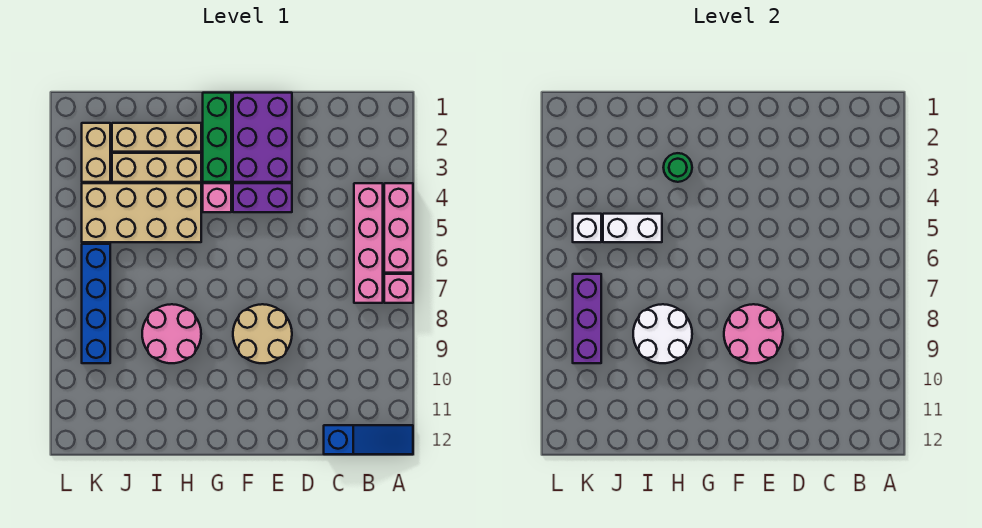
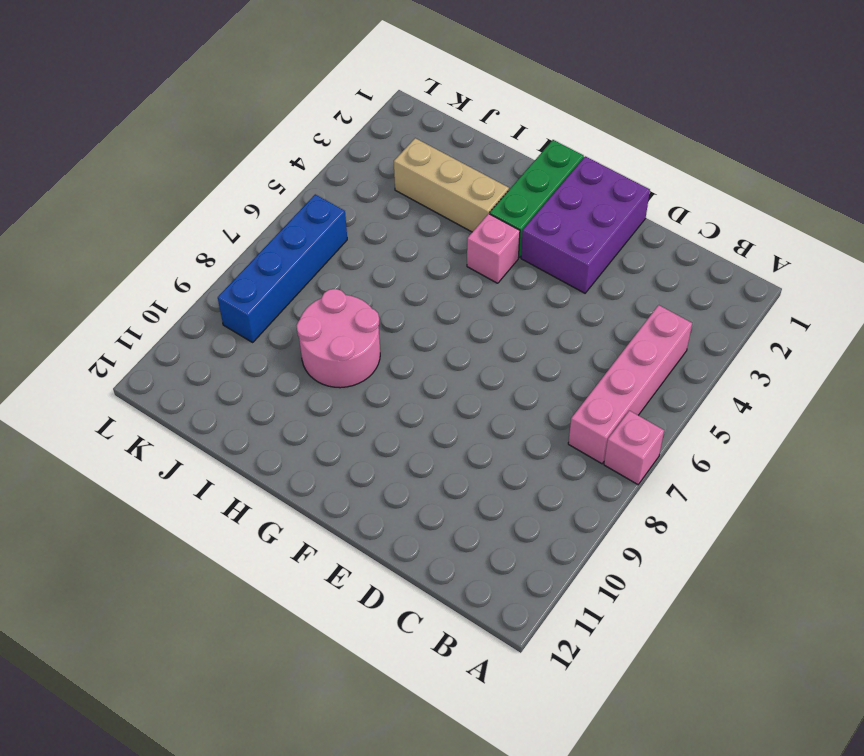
none -> pink brick A4:A6 level 1
none -> blue slope A12:C12 level 1 top C
none -> purple brick E4:F4 level 1

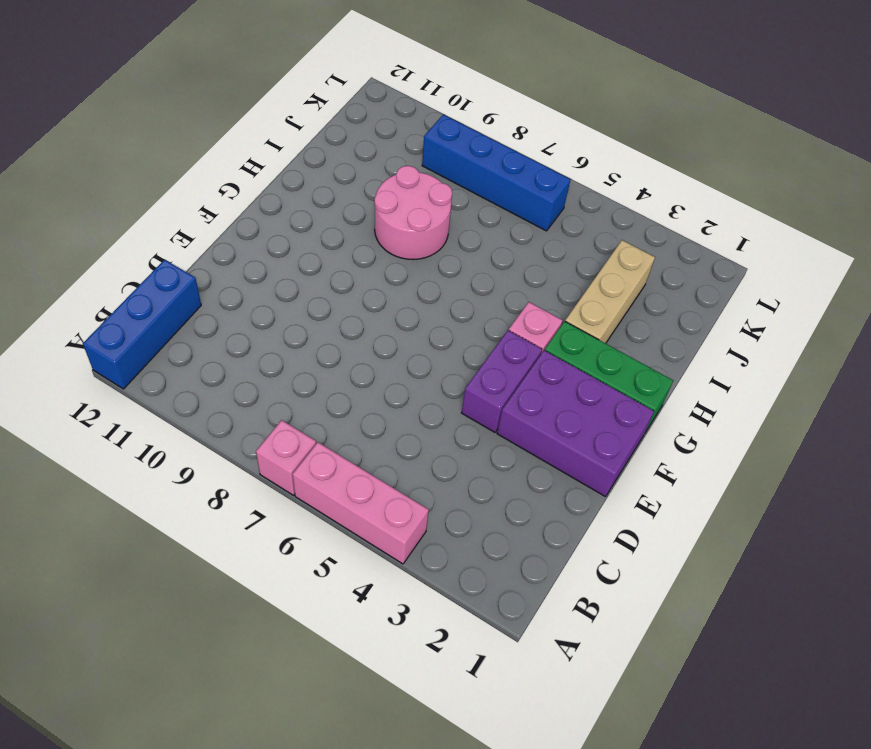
blue brick A12:C12 level 1 -> blue slope A12:C12 level 1 top C
none -> pink brick B4:B7 level 1
none -> tan round brick E8:F9 level 1
none -> tan brick H2:J2 level 1

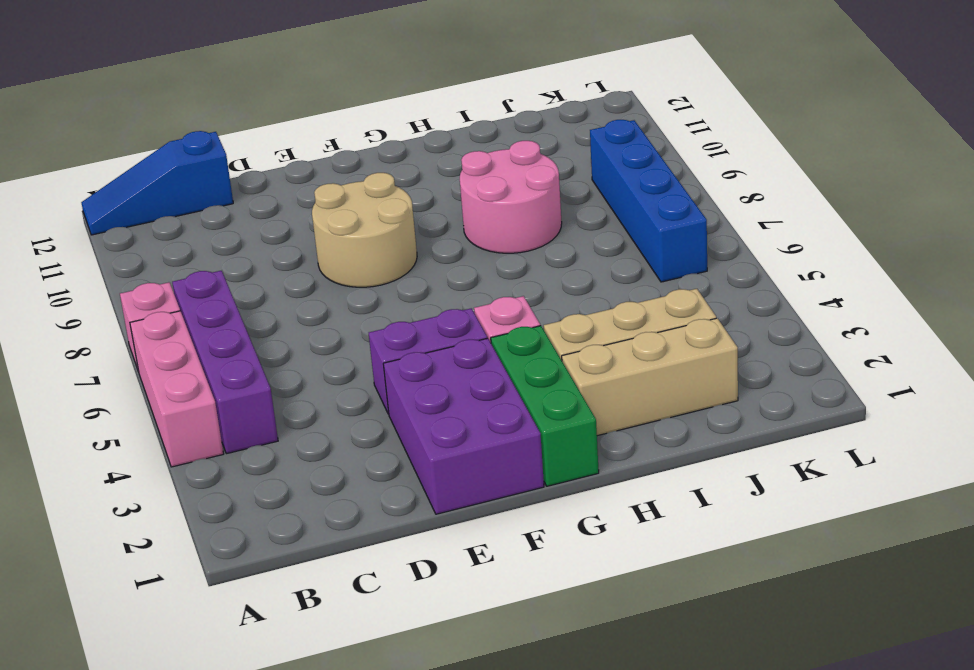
purple brick B4:B7 level 1 -> pink brick B4:B7 level 1
none -> tan brick H4:K5 level 1
none -> tan brick K2:K3 level 1
none -> pink round brick E8:F9 level 2

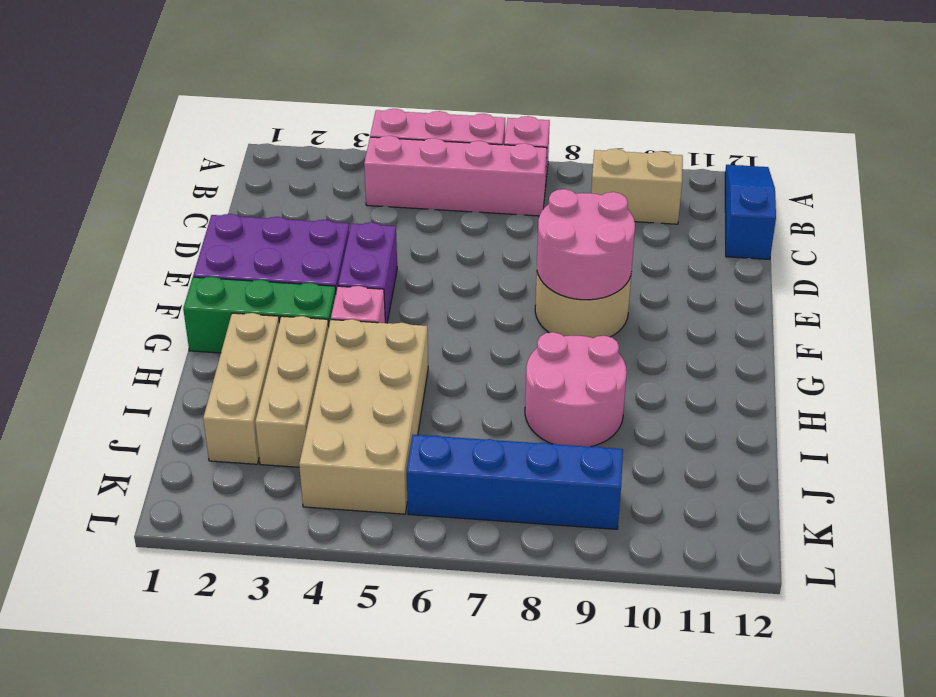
tan brick B9:B10 level 1 -> tan brick K2:K3 level 1
none -> green round brick H3 level 2
none -> white round brick H8:I9 level 2
none -> white brick I5:J5 level 2

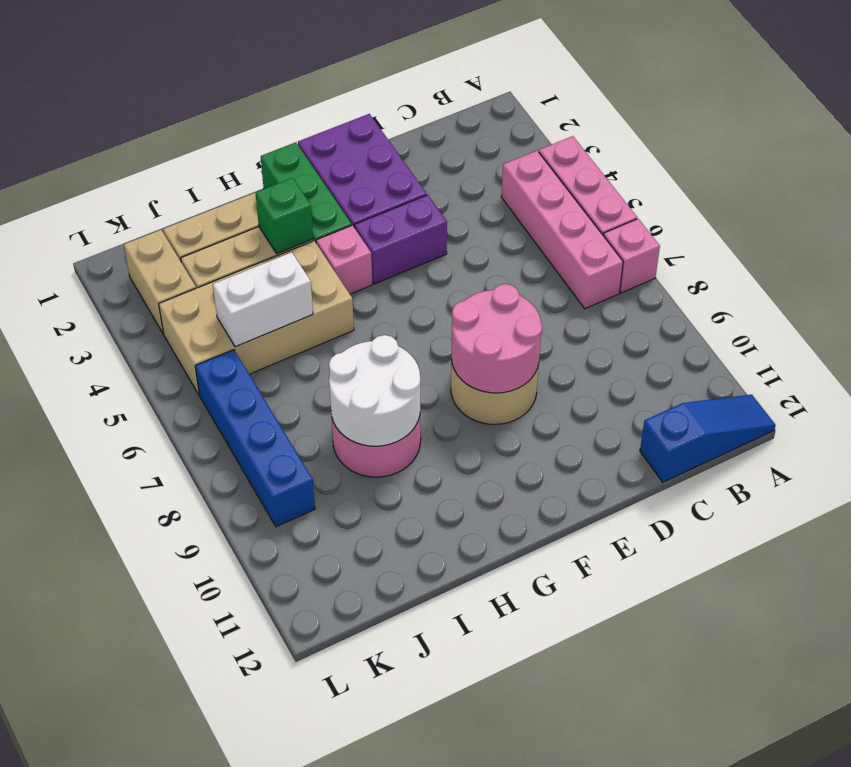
green brick H3 level 2 -> green round brick H3 level 2
none -> white brick K5 level 2
none -> purple brick K7:K9 level 2

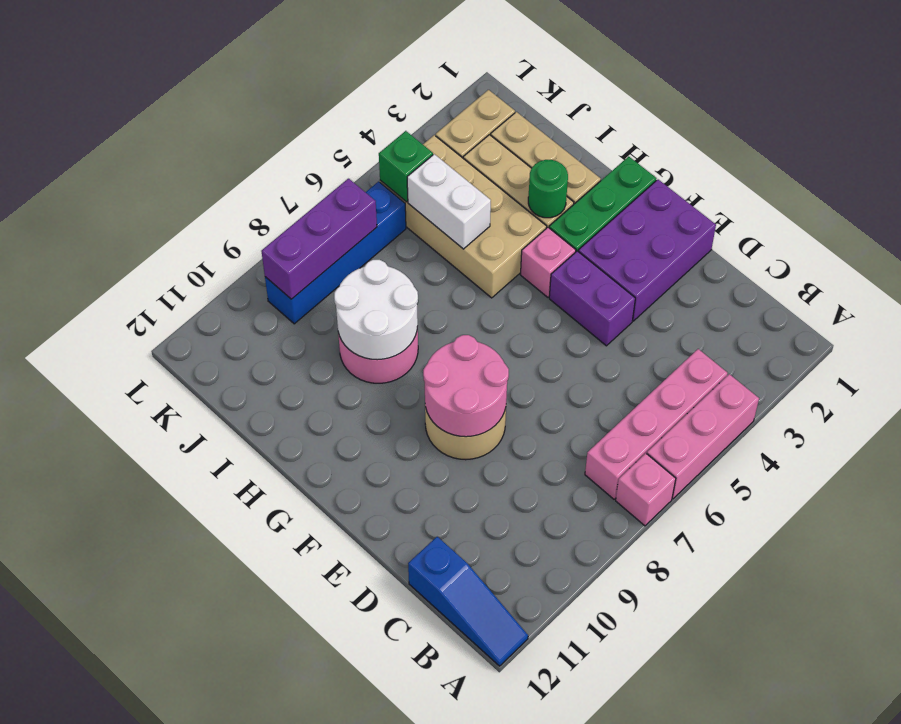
green brick K5 level 2 -> white brick K5 level 2

